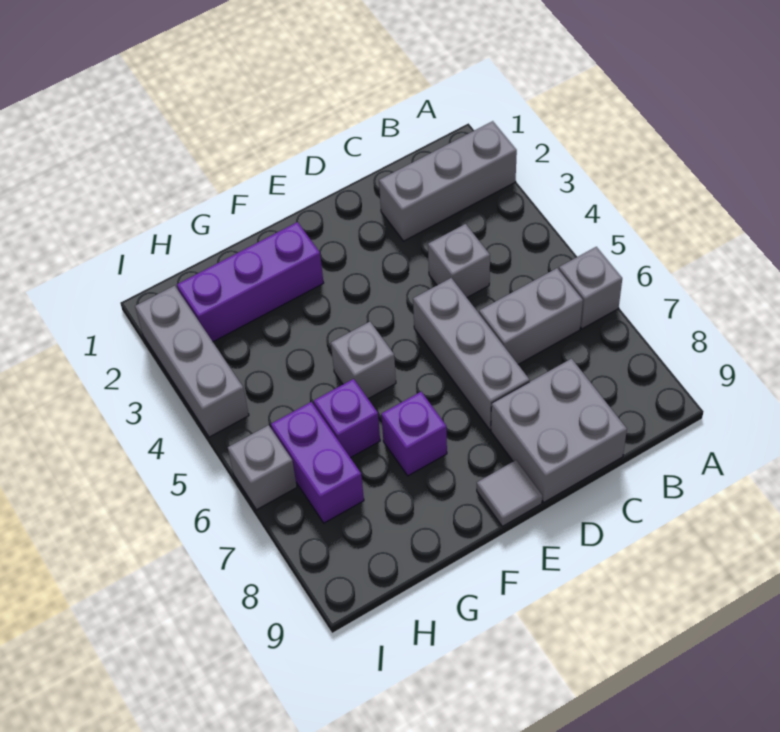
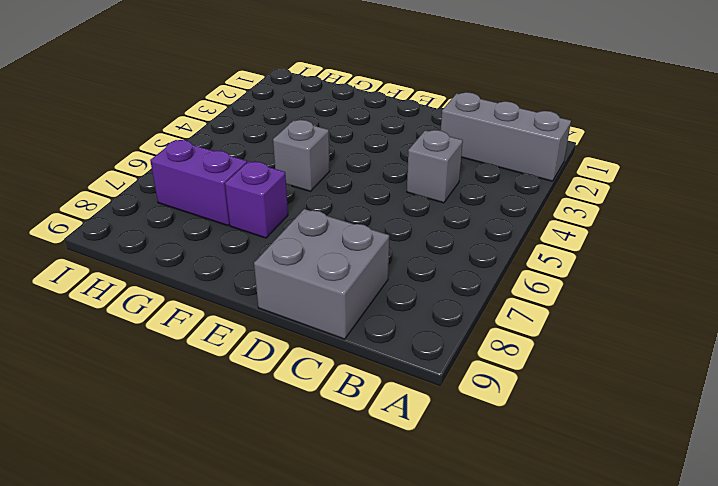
purple brick G7:H7 level 1 -> purple brick H6:H7 level 1
none -> grey brick A6 level 1
none -> grey brick B6:C6 level 1
none -> grey brick D5:D7 level 1

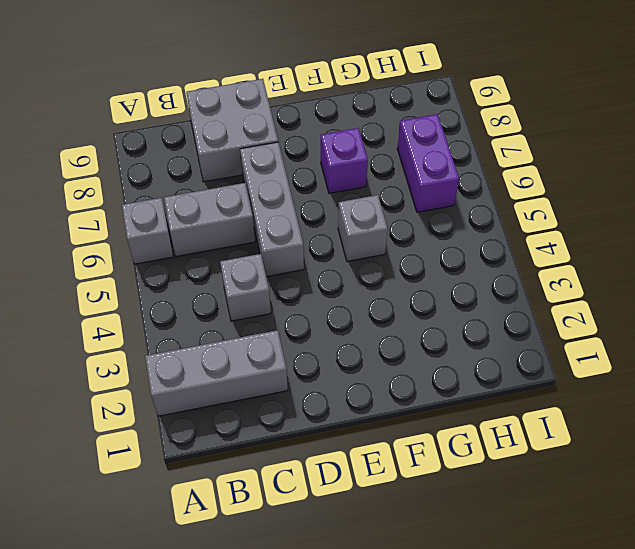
none -> grey tile E9 level 1
none -> purple brick F2:H2 level 1
none -> purple brick G6 level 1

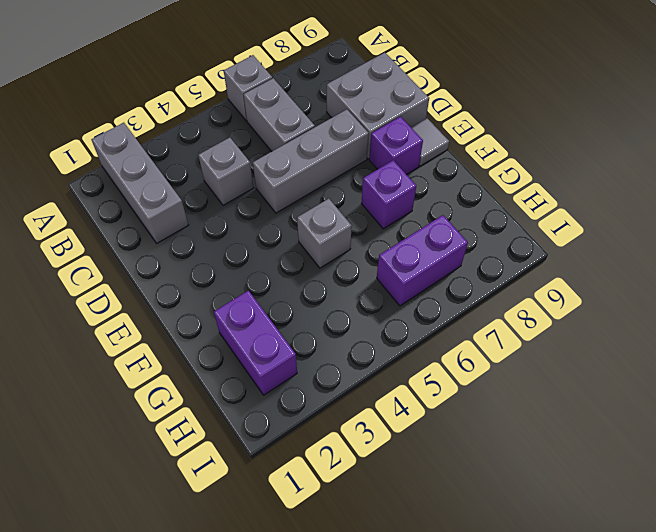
purple brick E8 level 1 -> purple brick G6 level 1
purple brick G2:H2 level 1 -> purple brick F2:H2 level 1
none -> grey brick I2:I4 level 1
none -> grey brick I6 level 1

